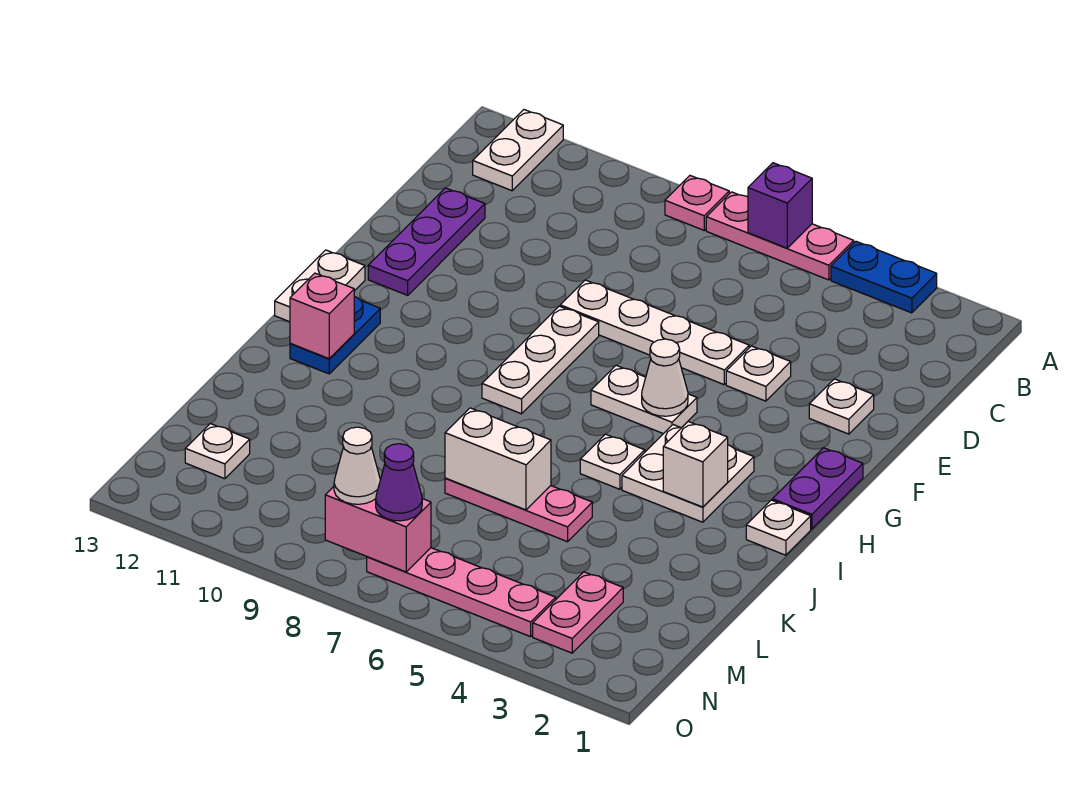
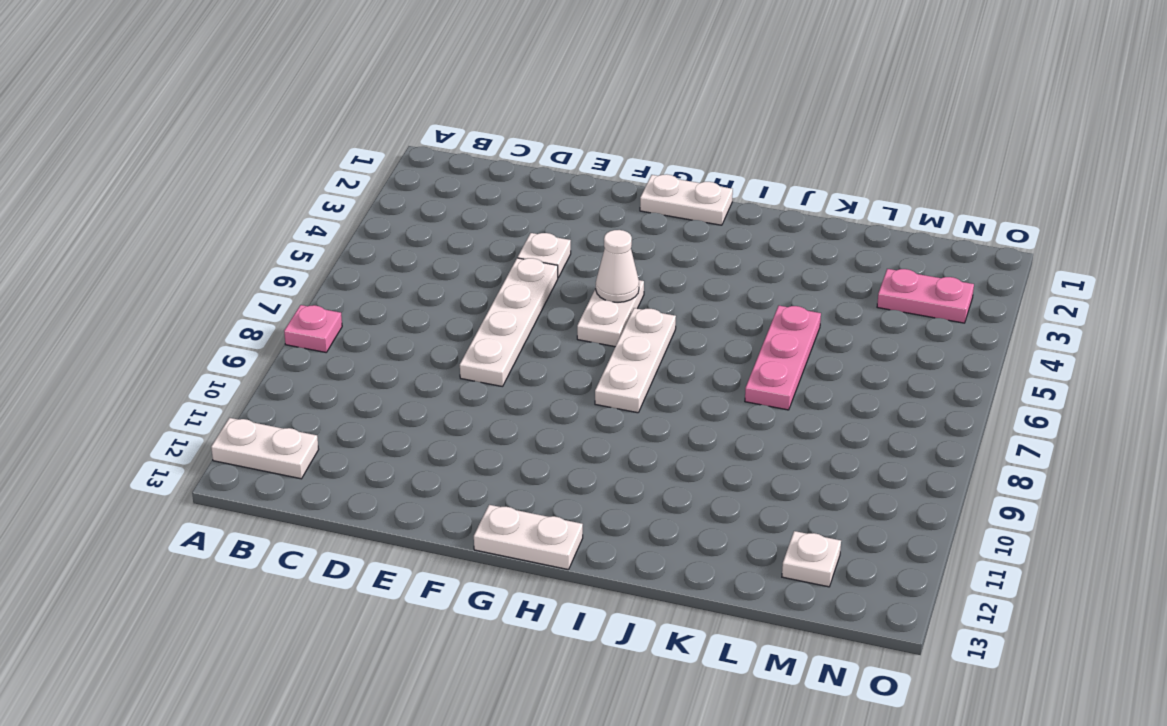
white plate G1:H1 level 1 -> purple plate G1:H1 level 1
white plate H6:H8 level 1 -> white plate F8:H8 level 1
none -> blue plate A3:A4 level 1
none -> pink plate A5:A7 level 1
none -> purple plate D12:F12 level 1

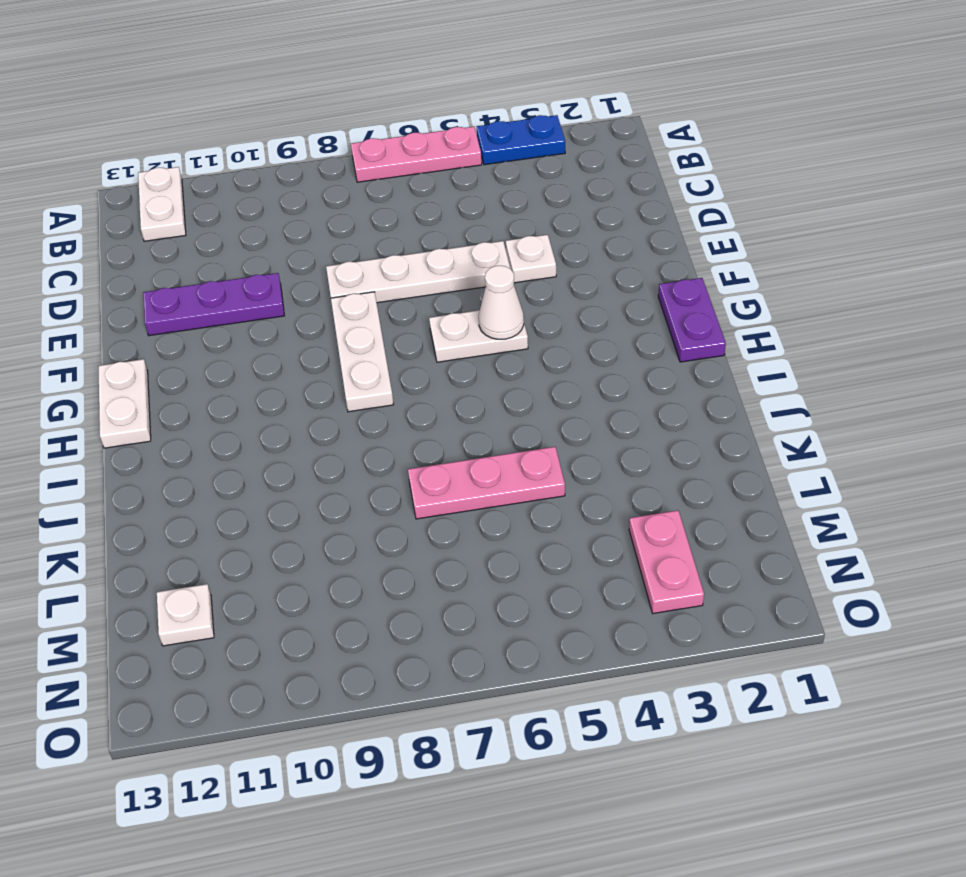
purple plate E10:E12 level 1 -> purple plate D12:F12 level 1
none -> pink plate A8 level 1
none -> white plate E2 level 1
none -> white plate H3:I4 level 1

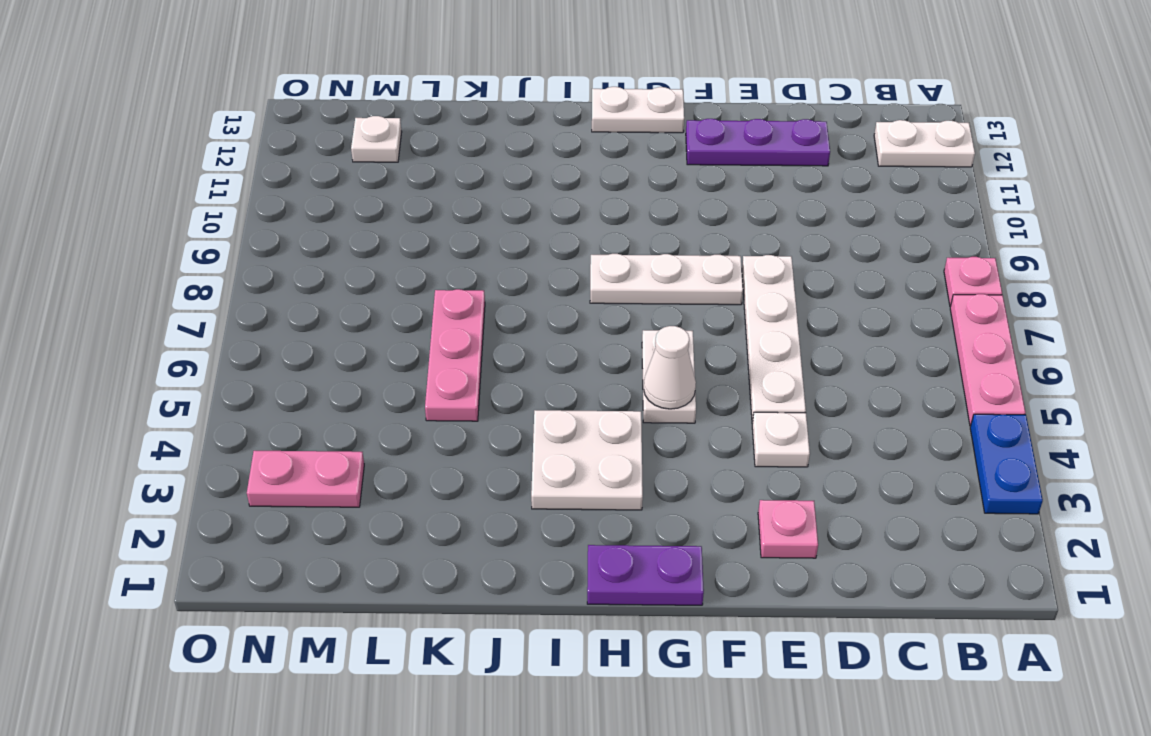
pink plate E2 level 1 -> white plate E2 level 1
none -> blue plate H12:I12 level 1
none -> white plate I1 level 1
none -> white plate I5 level 1

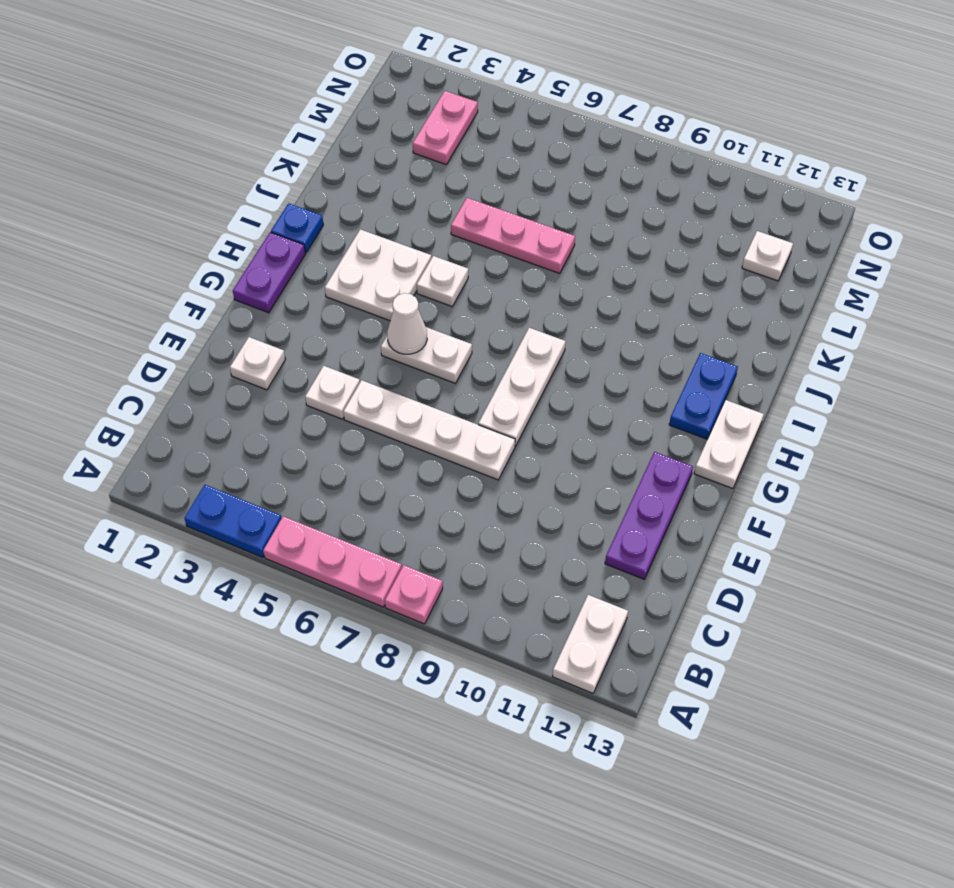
blue plate I1 level 1 -> white plate I1 level 1
none -> pink plate N4:N7 level 1
none -> purple brick A6 level 2
none -> white brick I3 level 2

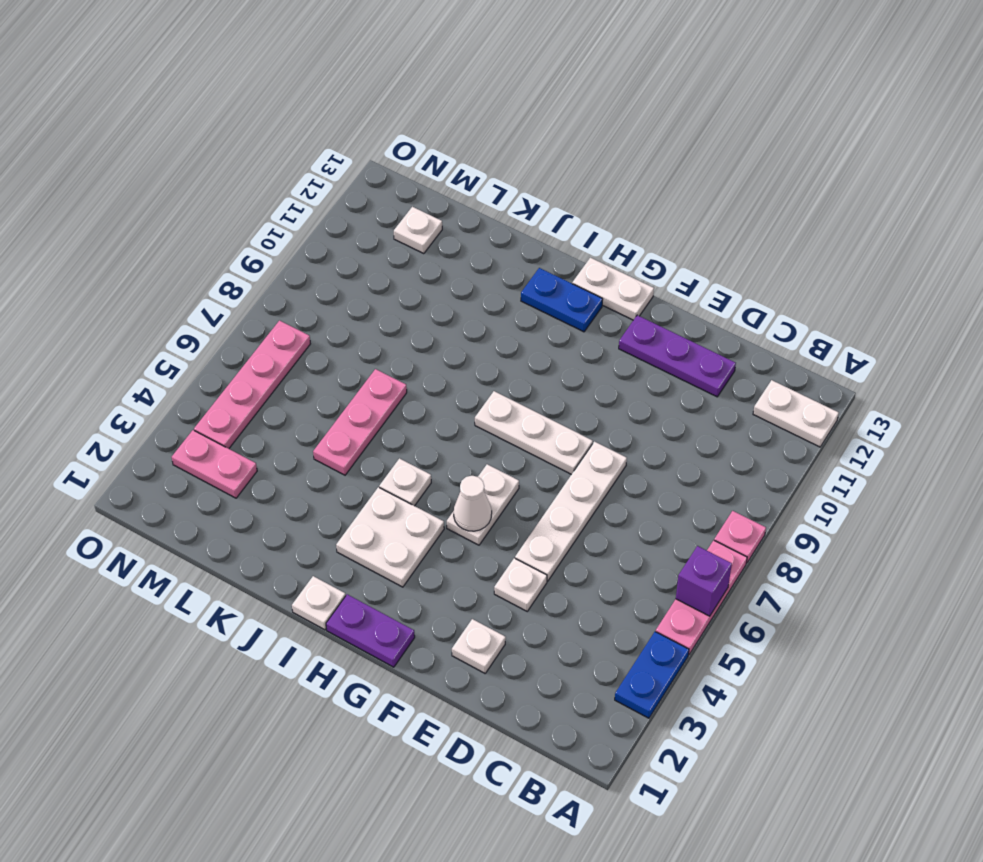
none -> white brick I3 level 2
none -> pink brick I12 level 2
none -> white brick K6:K7 level 2

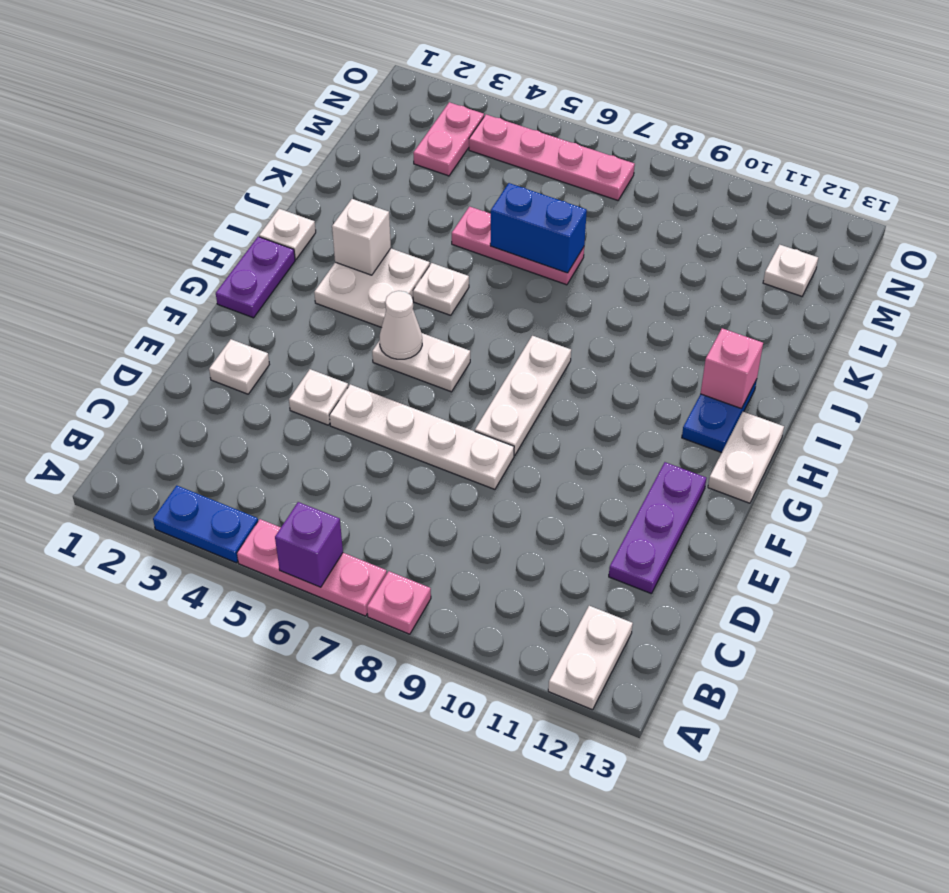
blue brick K6:K7 level 2 -> white brick K6:K7 level 2
none -> pink brick N7:N8 level 2
none -> purple cone N7 level 3
none -> white cone N8 level 3

